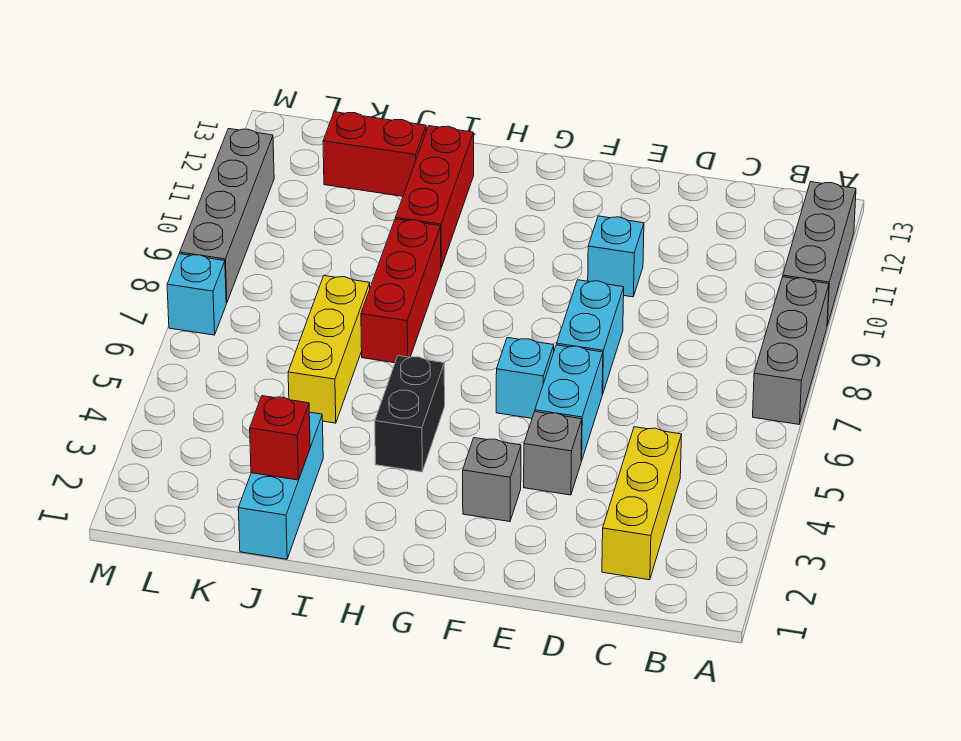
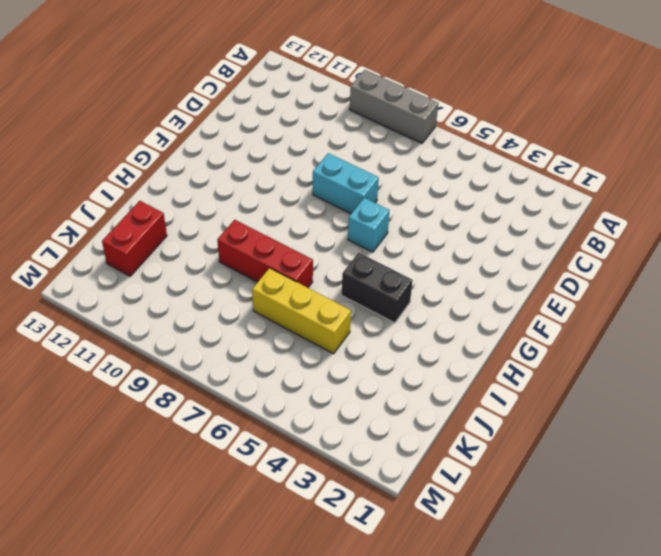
none -> grey brick A10:A12 level 1
none -> yellow brick C2:C4 level 1
none -> grey brick E4 level 1

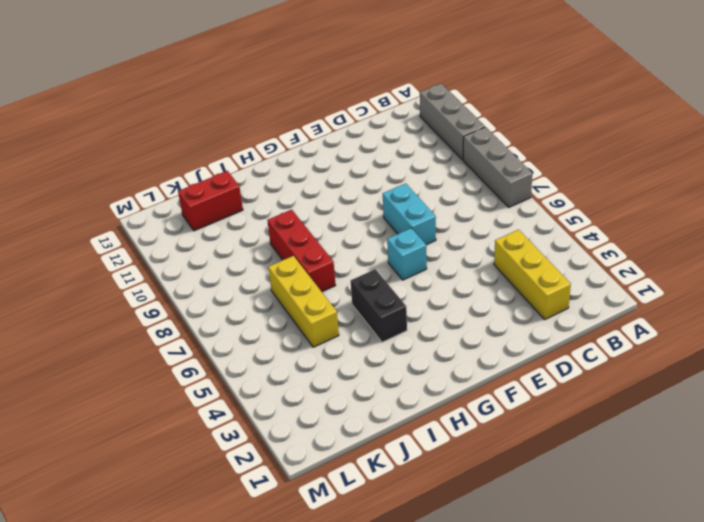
none -> grey brick E4 level 1
none -> cyan brick E5:E6 level 1
none -> cyan brick E10 level 1

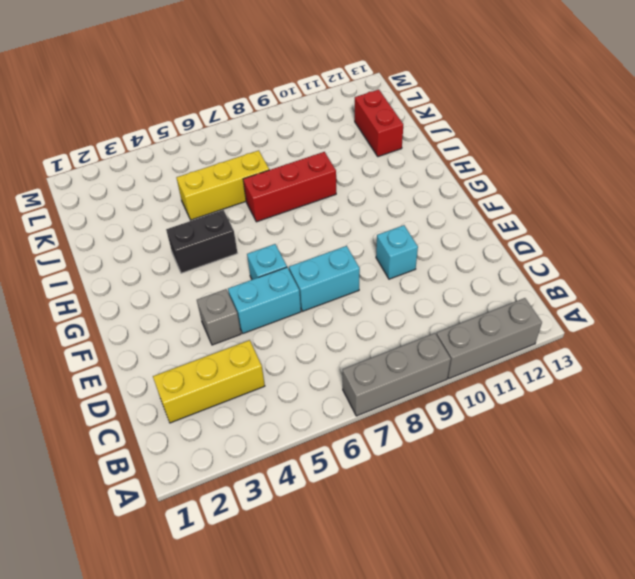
none -> grey brick F3 level 1
none -> red brick I10:I12 level 1
none -> cyan brick J1:J3 level 1

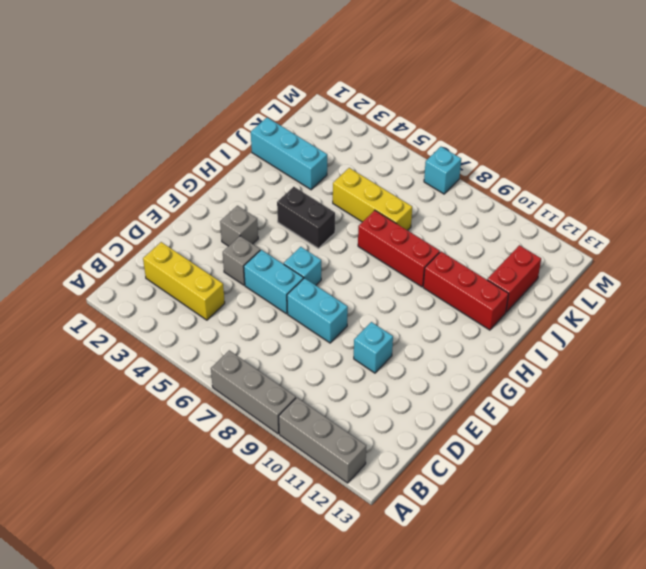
none -> grey brick M8:M11 level 1
none -> red brick J2 level 2

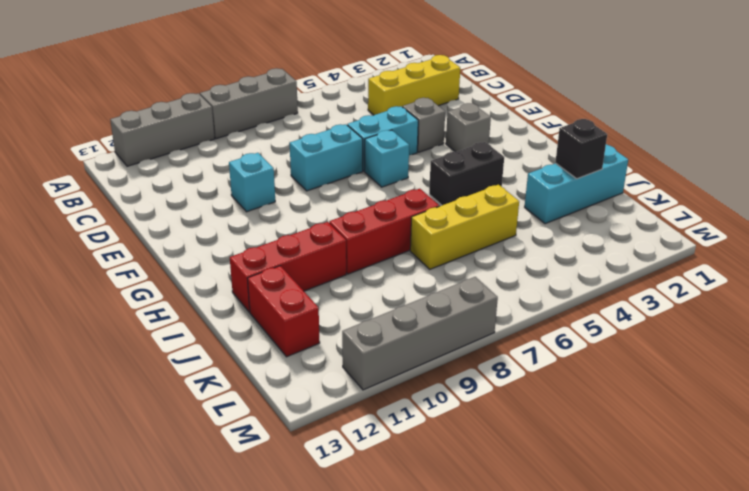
black brick J2 level 2 -> red brick J2 level 2
none -> cyan brick M7 level 1

